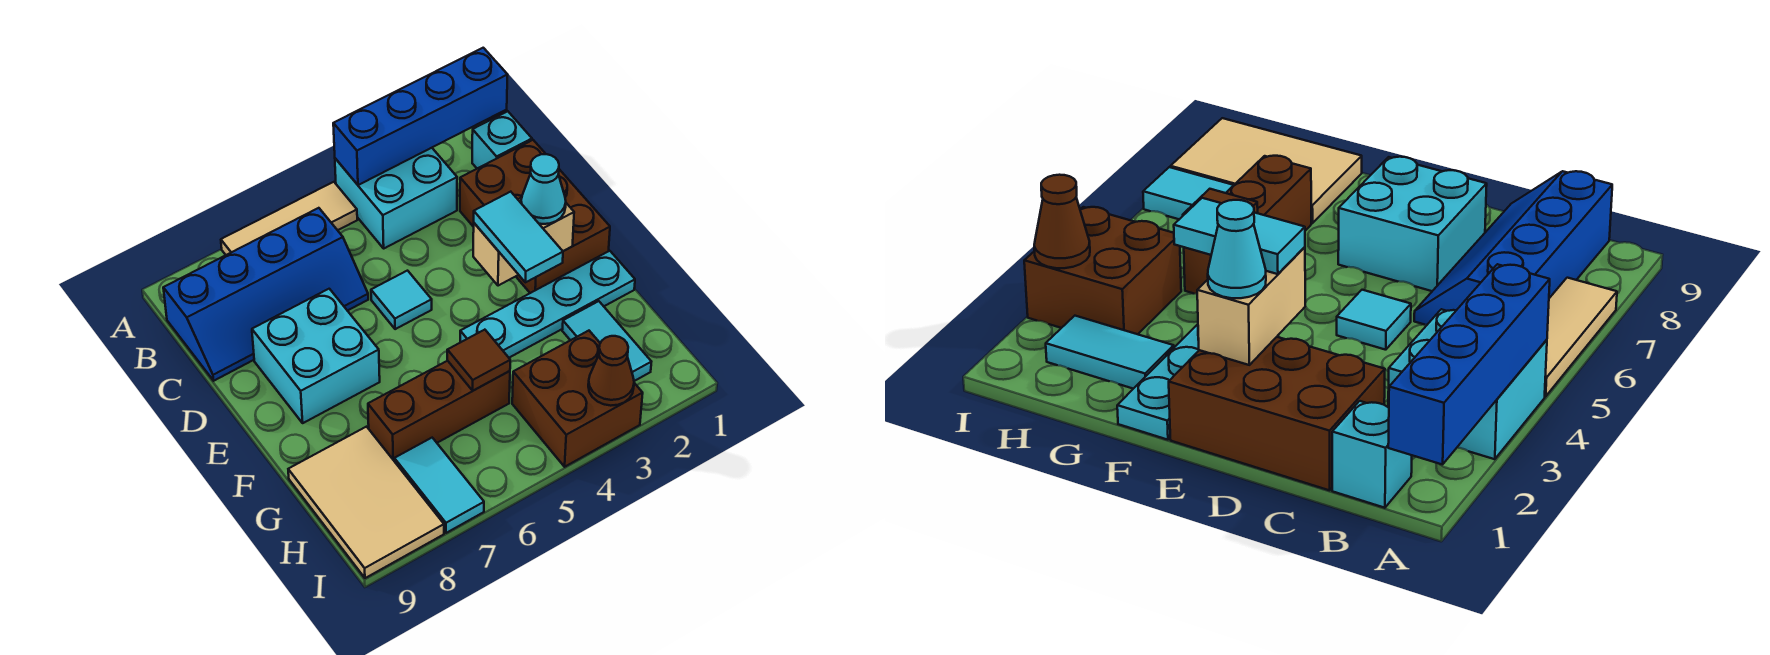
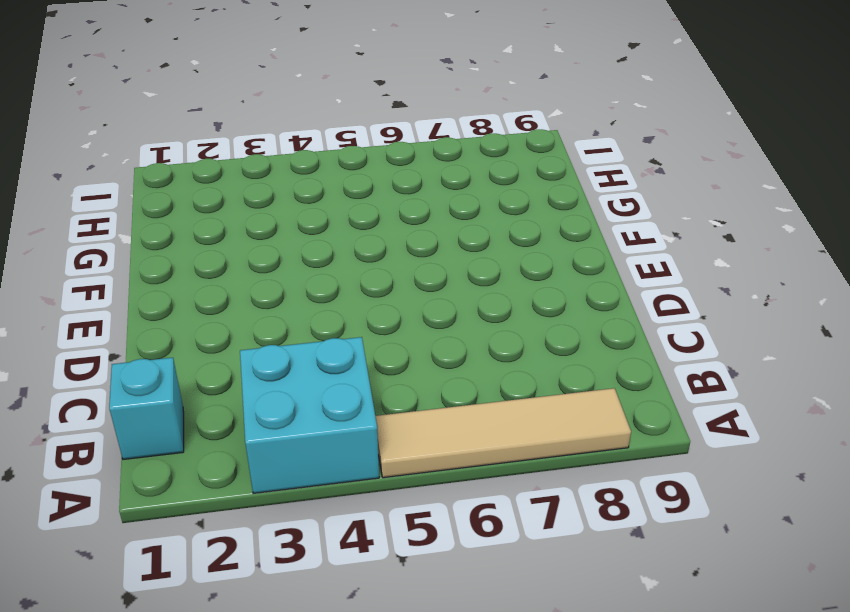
tan tile A5:A8 level 1 -> tan tile A5:A7 level 1
none -> blue slope B6:C9 level 1 top B
none -> brown brick C1:E2 level 1
none -> cyan tile D5 level 1

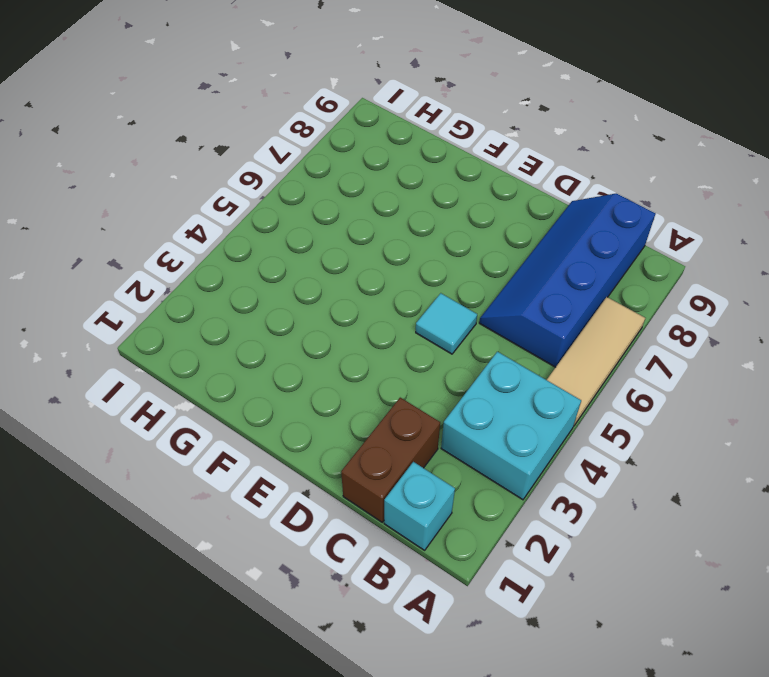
brown brick C1:C2 level 1 -> brown brick C1:E2 level 1
none -> cyan brick D7:E8 level 1
none -> cyan plate F1:F4 level 1
none -> cyan tile G2:H2 level 1

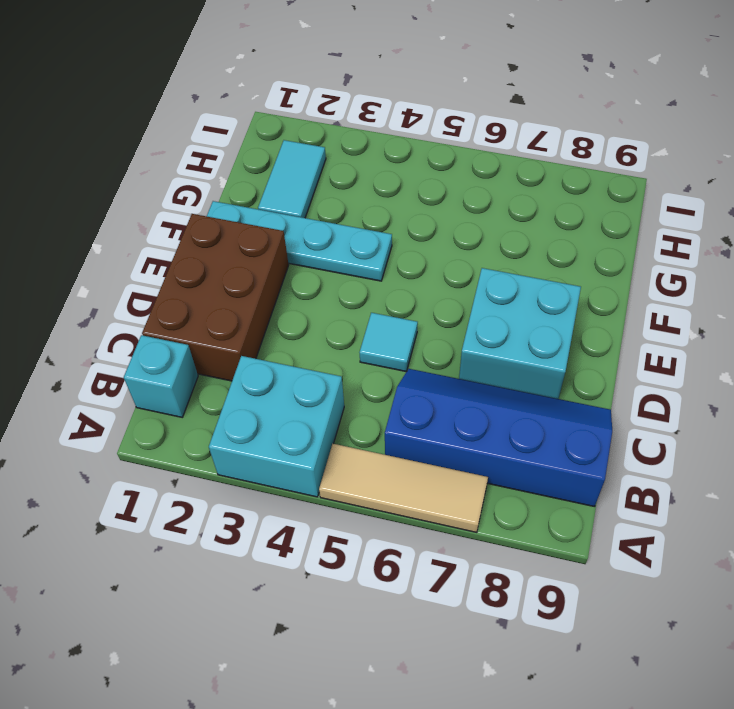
none -> brown brick G5:G7 level 1
none -> tan tile G8:I9 level 1
none -> brown brick H3:I4 level 1

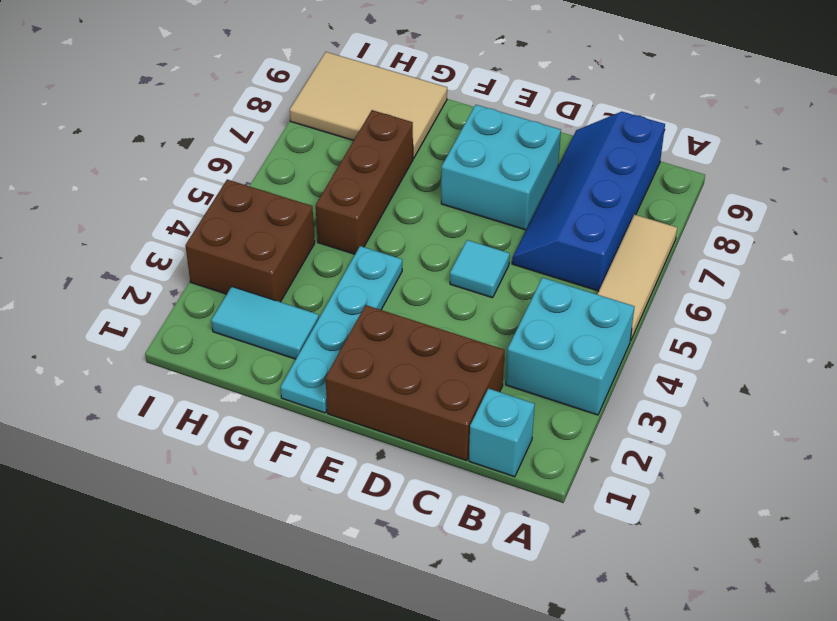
none -> cyan tile H7:I7 level 1
none -> blue brick A1:A4 level 2
none -> tan brick E2:E3 level 2

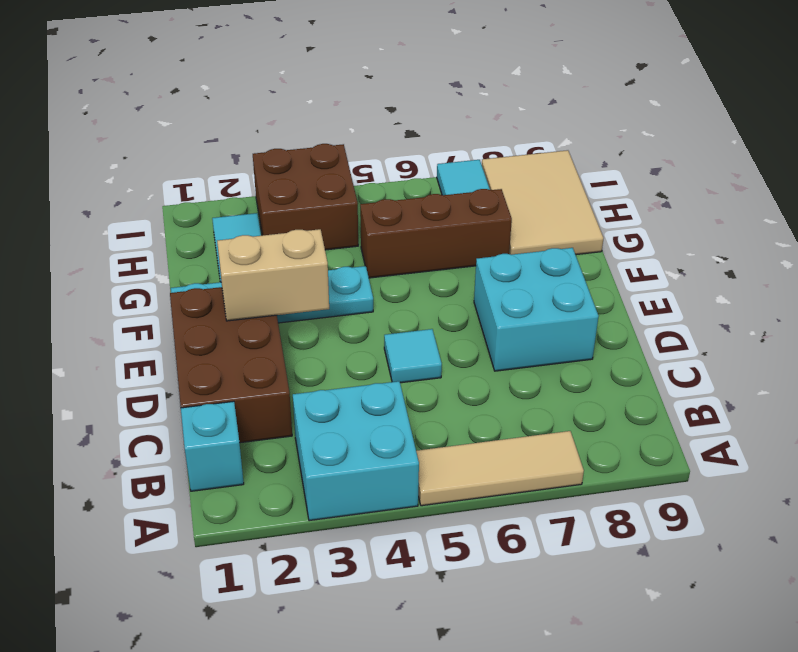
none -> blue slope B6:C9 level 1 top B
none -> blue brick A1:A4 level 2
none -> brown tile G5 level 2

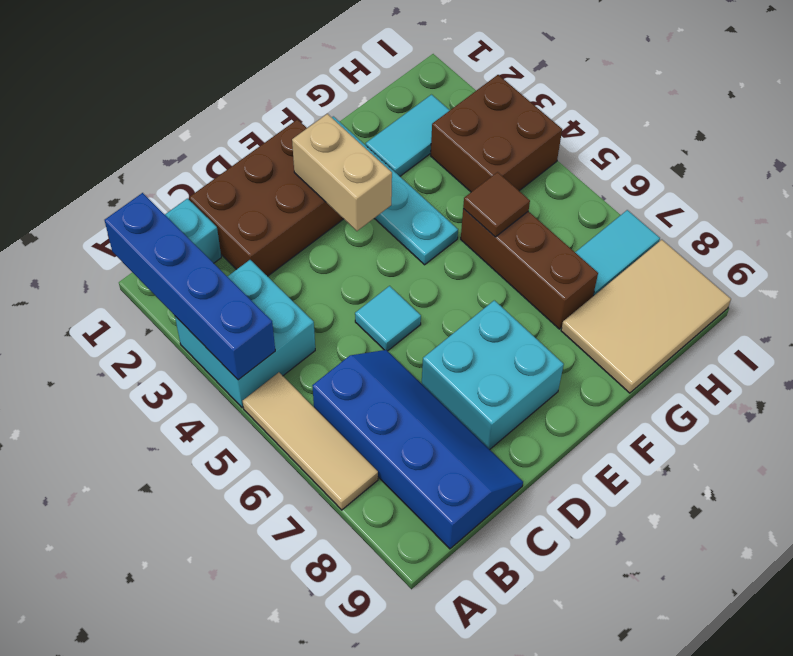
none -> brown cone I3 level 2
none -> cyan cone E2 level 3
none -> cyan tile E3:F3 level 3

